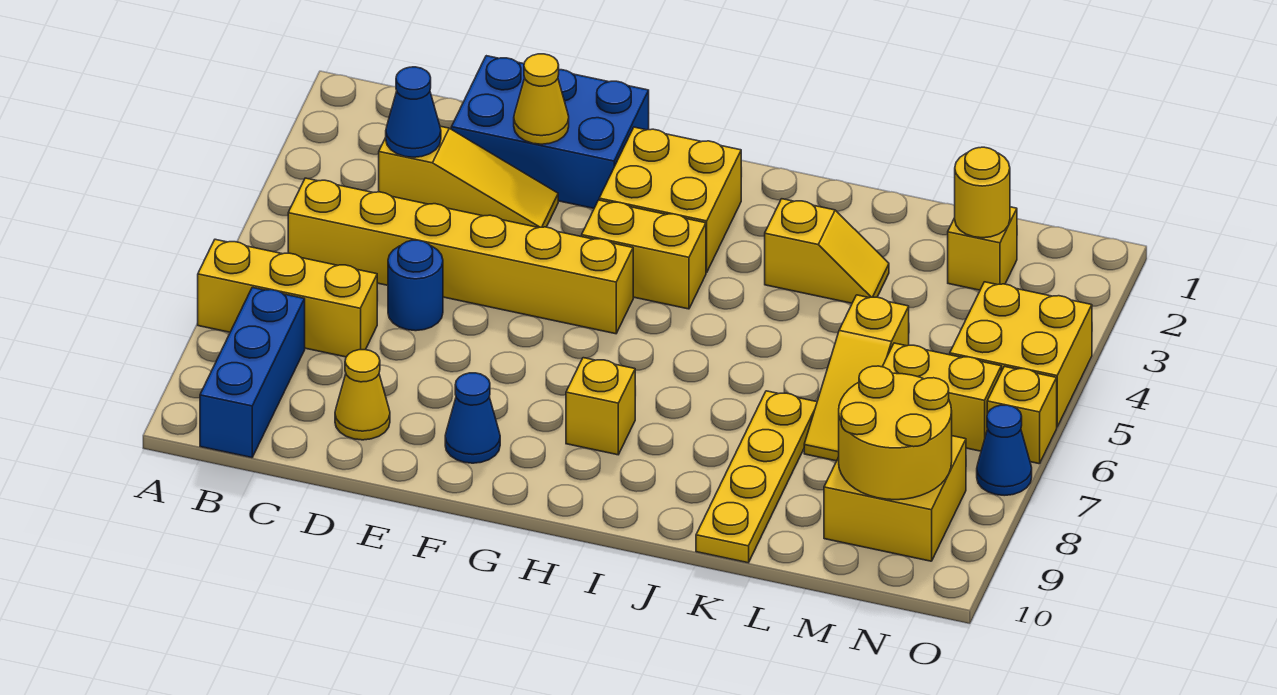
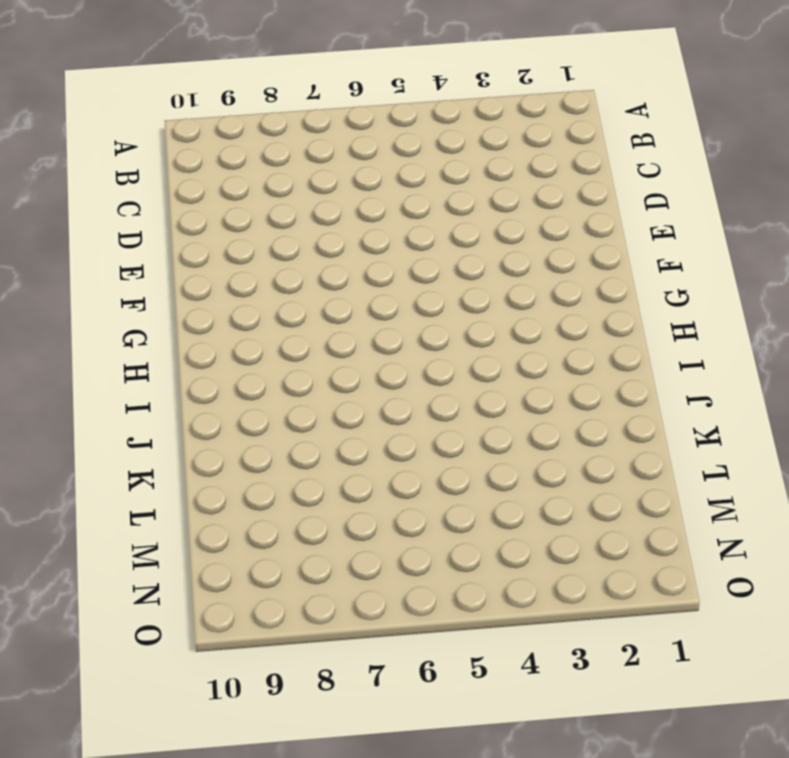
none -> yellow brick A7:C7 level 1
none -> yellow brick B5:G5 level 1
none -> blue brick B8:B10 level 1

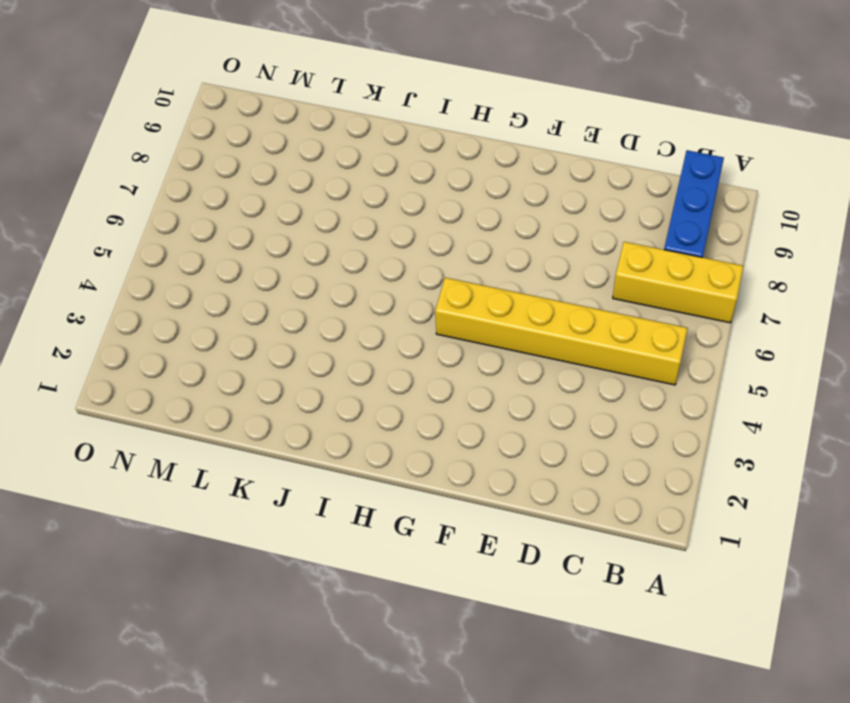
none -> yellow slope C3:E3 level 1 top C
none -> blue brick D1:F2 level 1
none -> blue round brick D6 level 1

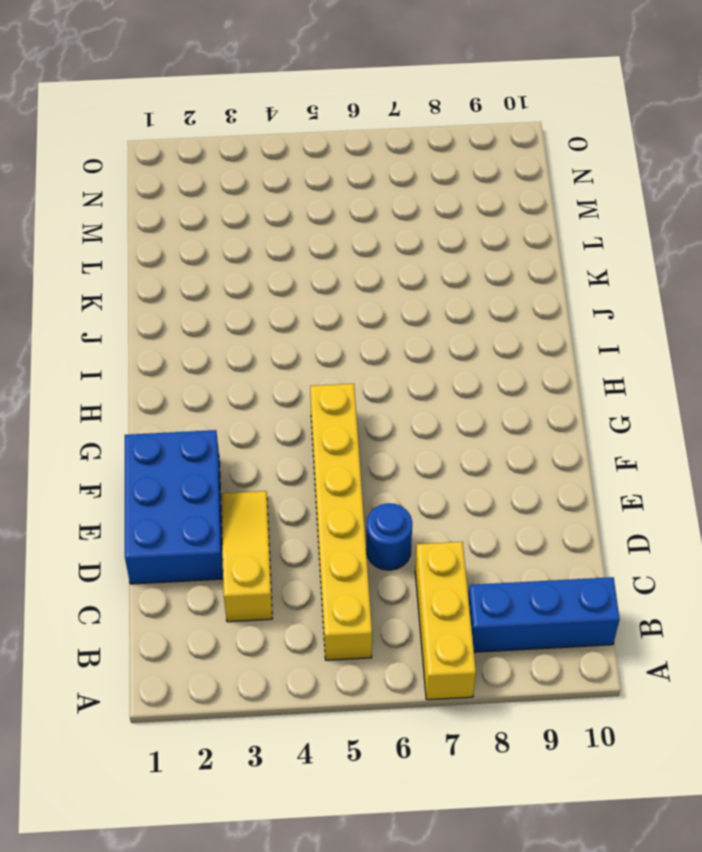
none -> yellow cone D9 level 1
none -> blue cone F9 level 1
none -> yellow brick G2:H3 level 1

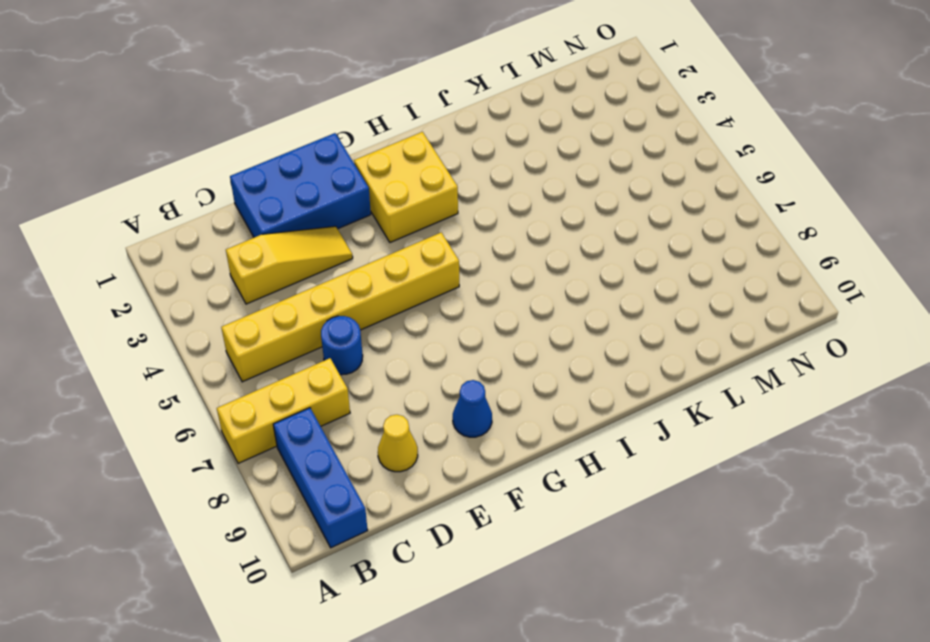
none -> yellow brick G4:H4 level 1
none -> yellow brick H8 level 1
none -> yellow slope J3:K3 level 1 top J

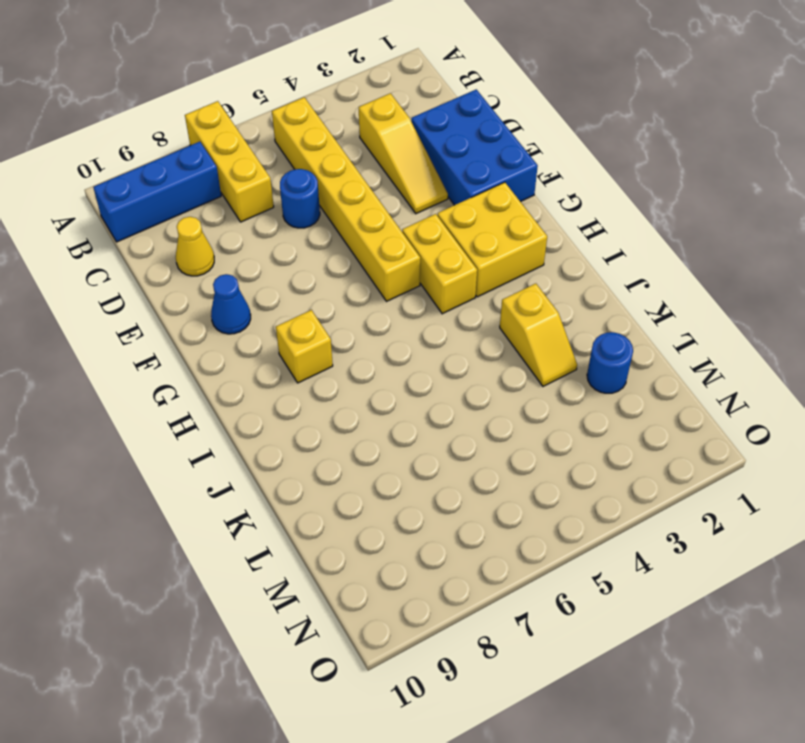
blue round brick L2 level 1 -> none
none -> yellow plate K7:K10 level 1
none -> yellow slope L5:L7 level 1 top 5
none -> yellow brick M2 level 1

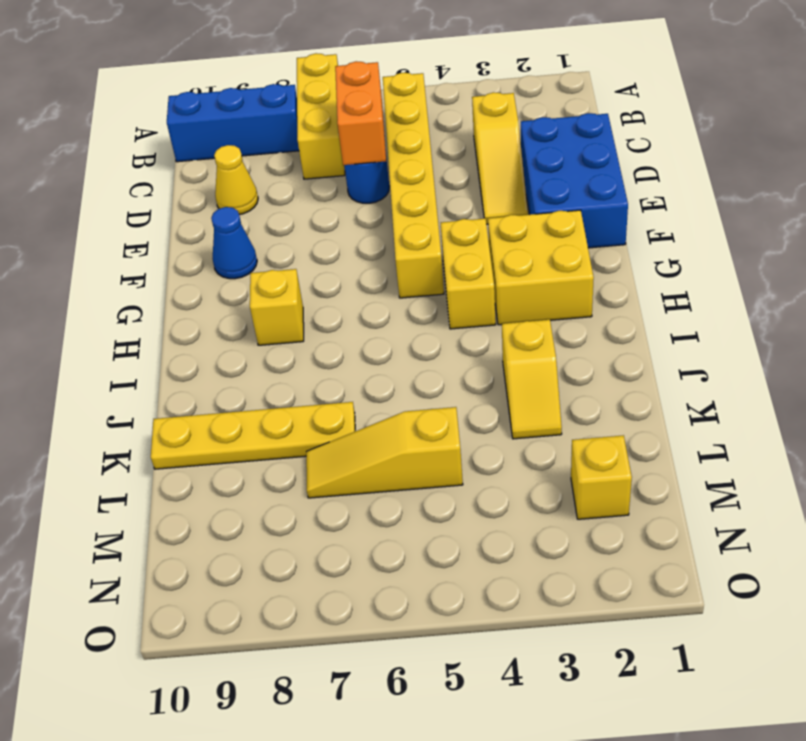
orange brick C6:D6 level 2 -> none
none -> yellow brick M6:N6 level 1
none -> yellow brick M8:N9 level 1
none -> yellow brick N4:O5 level 1

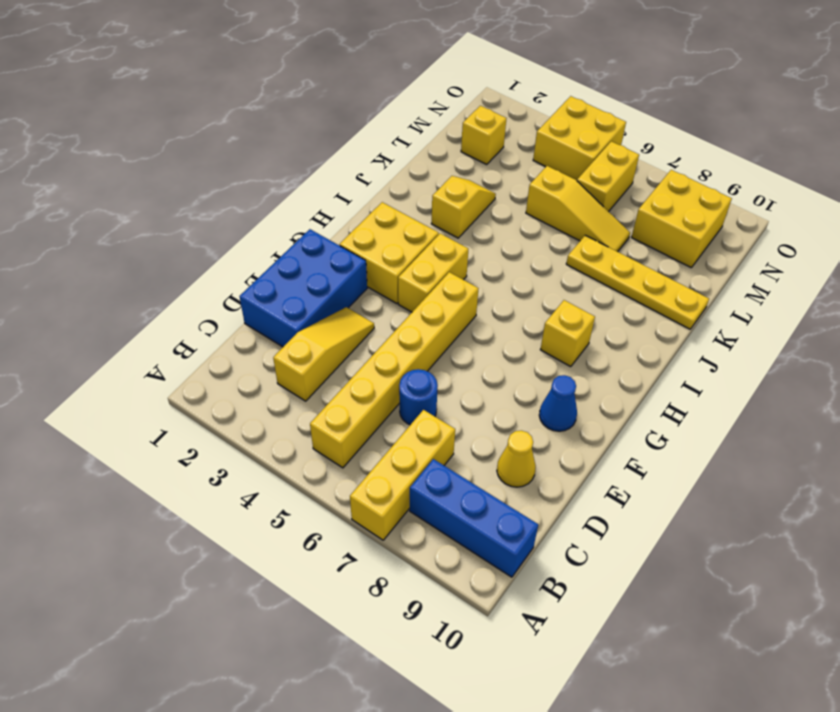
none -> yellow brick O6 level 1
none -> blue cone O7 level 1
none -> blue cone C3 level 2

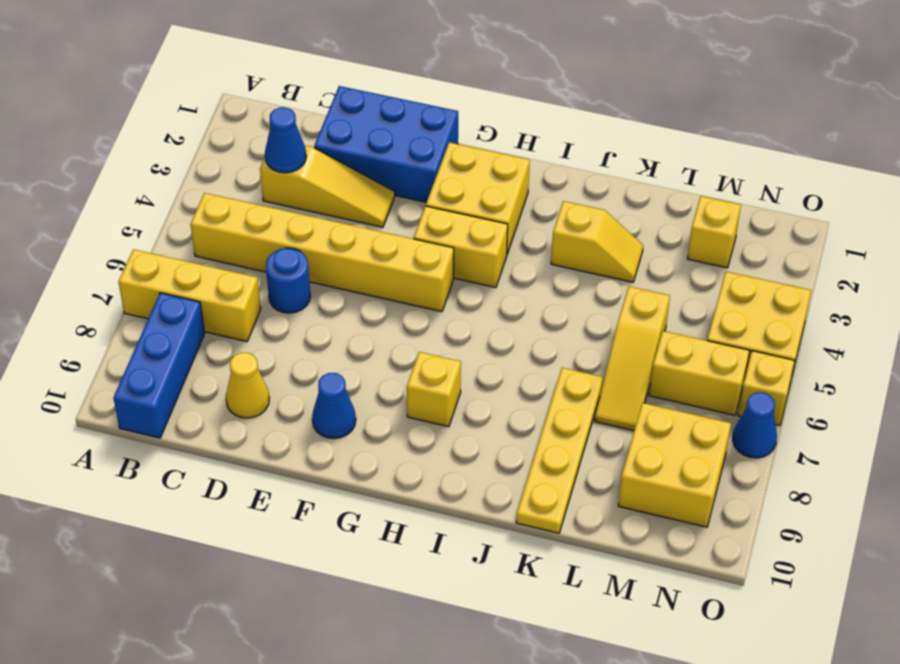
none -> yellow cone E2 level 2
none -> yellow round brick M2 level 2
none -> yellow round brick M8:N9 level 2

